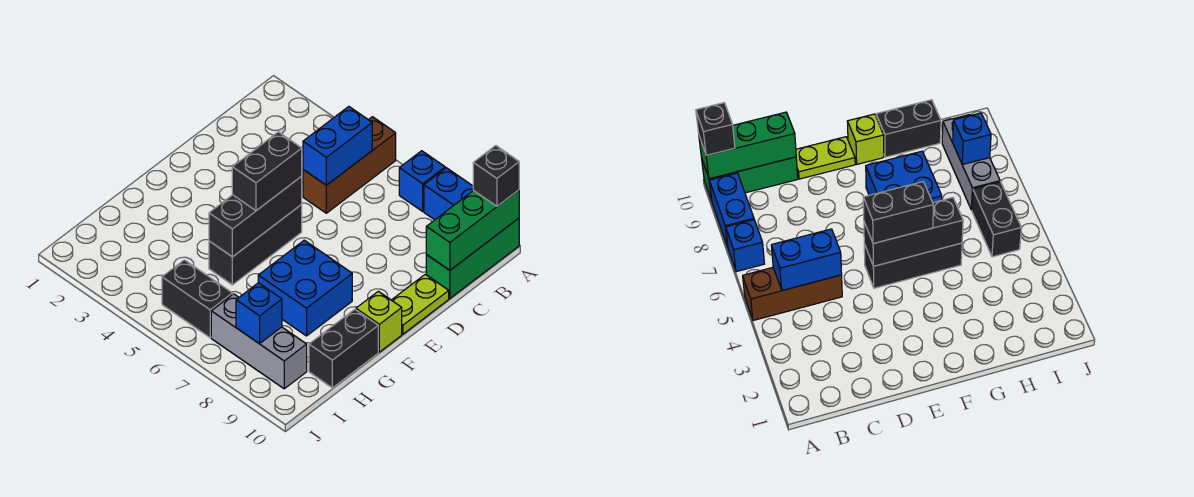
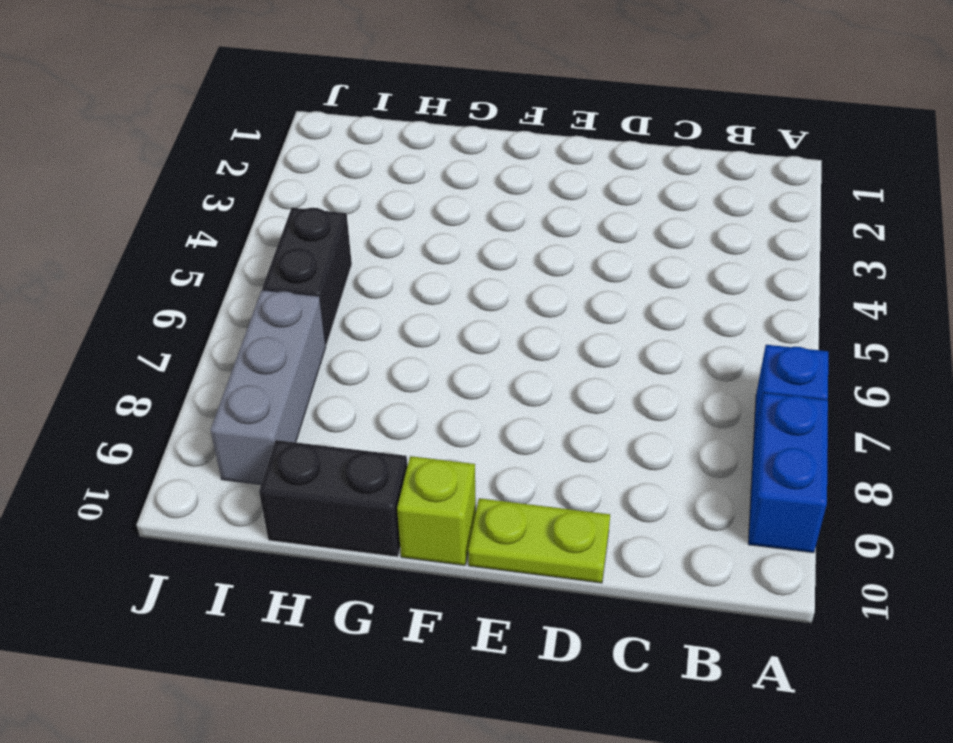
none -> brown brick A5:C5 level 1
none -> green brick A10:C10 level 1
none -> black brick E5:G5 level 1

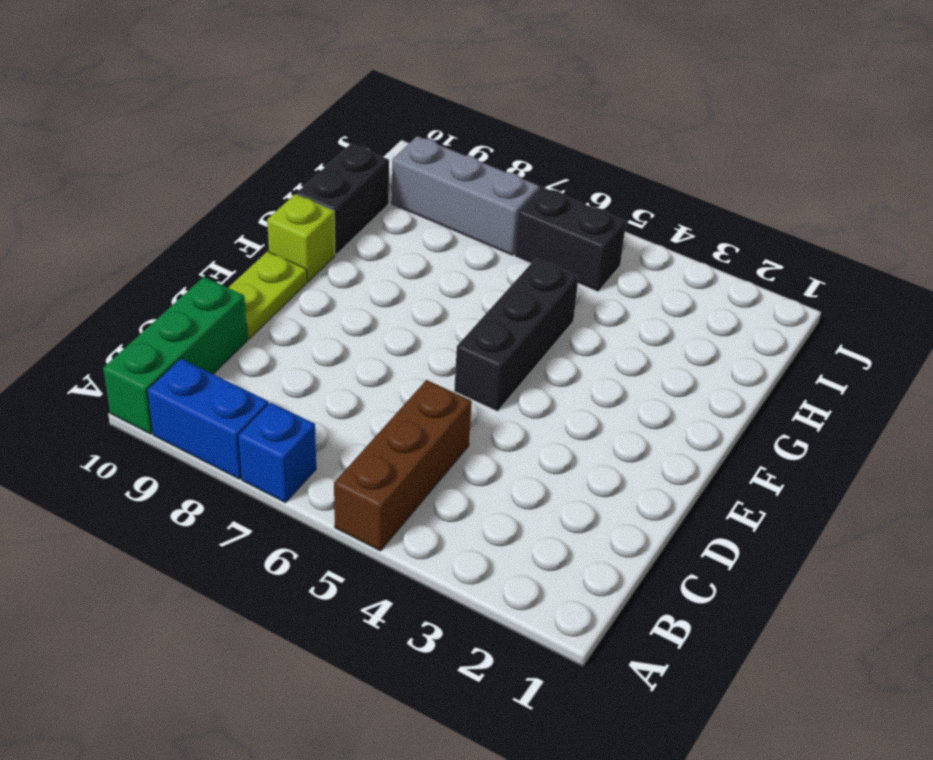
none -> blue brick F7:G8 level 1
none -> green brick A10:C10 level 2
none -> blue brick B5:C5 level 2

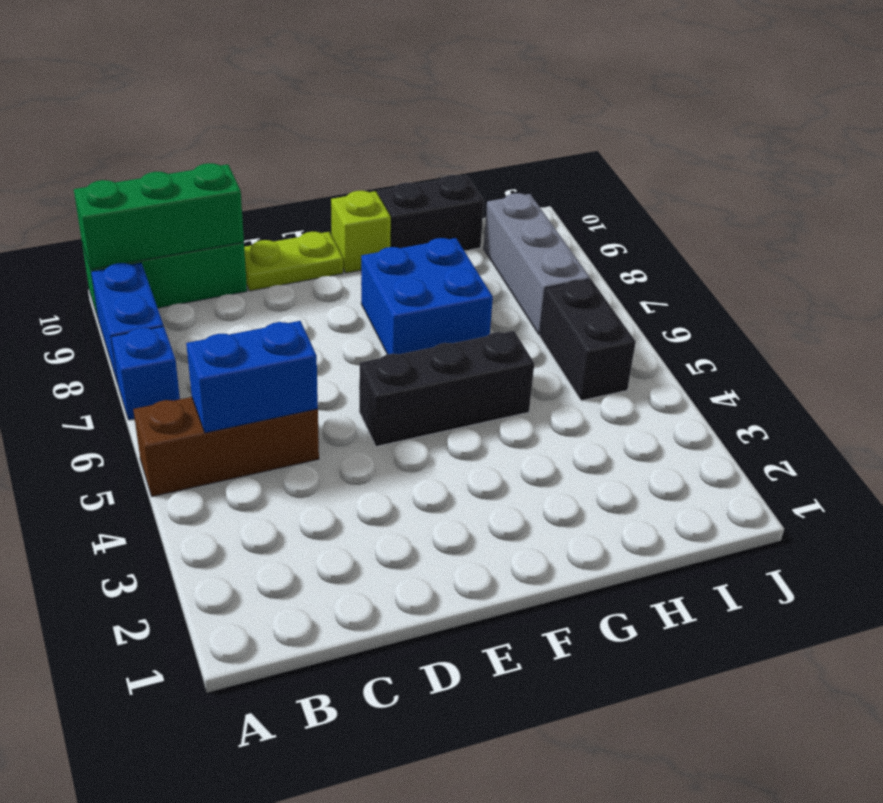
none -> black brick E5:G5 level 2
none -> blue brick I8 level 2
none -> black brick A10 level 3

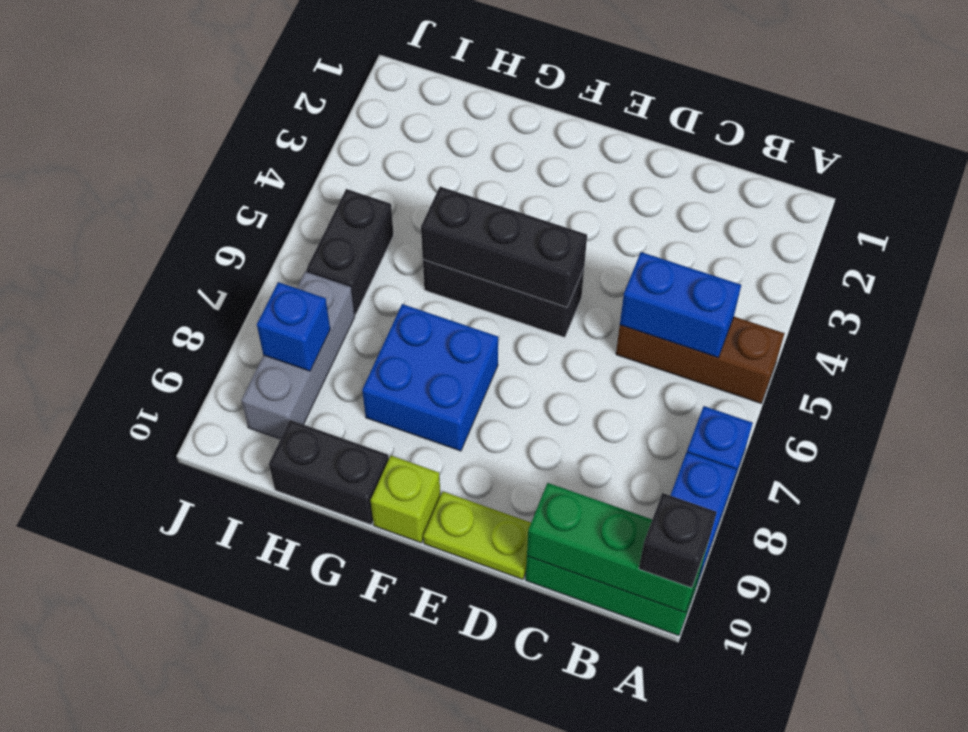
none -> black brick E5:F5 level 3

